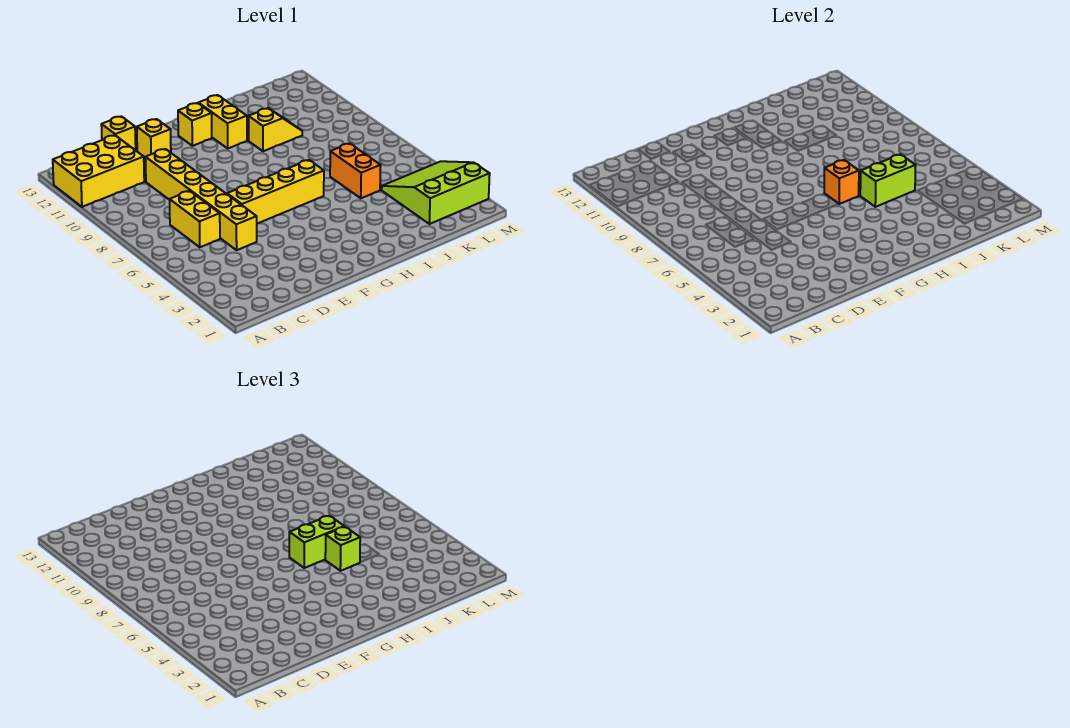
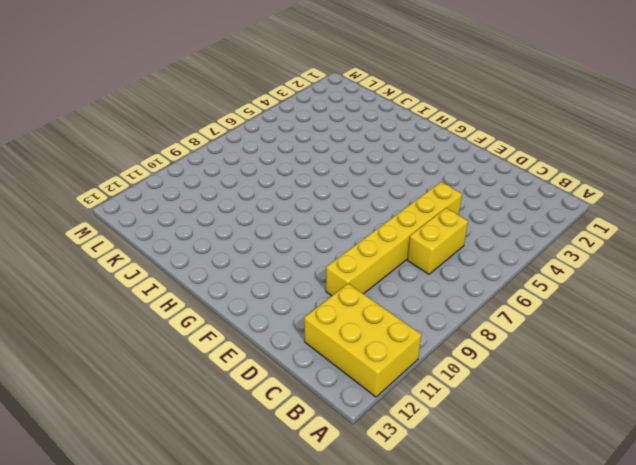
none -> yellow brick D13 level 1
none -> yellow brick E6:H6 level 1
none -> yellow brick E12 level 1

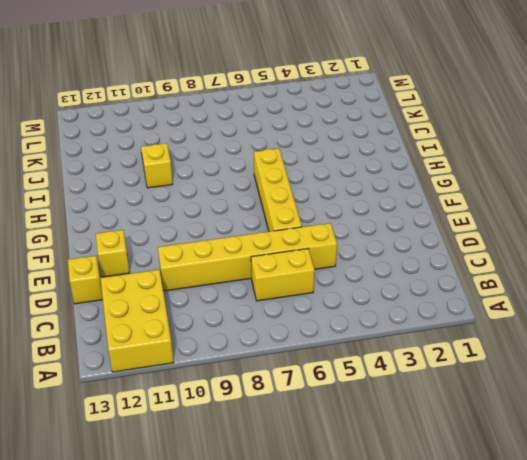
none -> yellow brick G12 level 1
none -> yellow brick H11:H12 level 1
none -> orange brick J5:J6 level 1

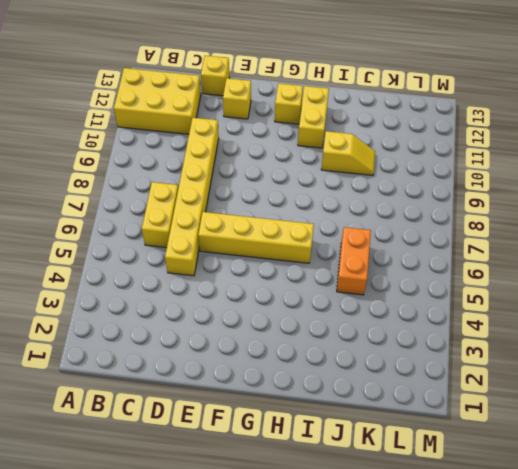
none -> lime slope K2:M4 level 1 top 2
none -> orange brick H6 level 2
none -> lime brick I5:J5 level 2

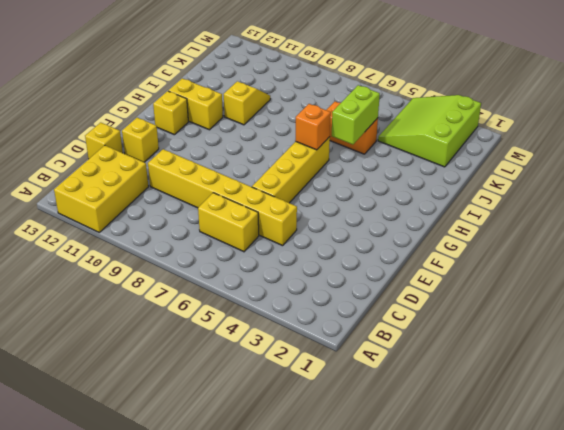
none -> lime brick H6:I6 level 3
none -> lime brick I5 level 3

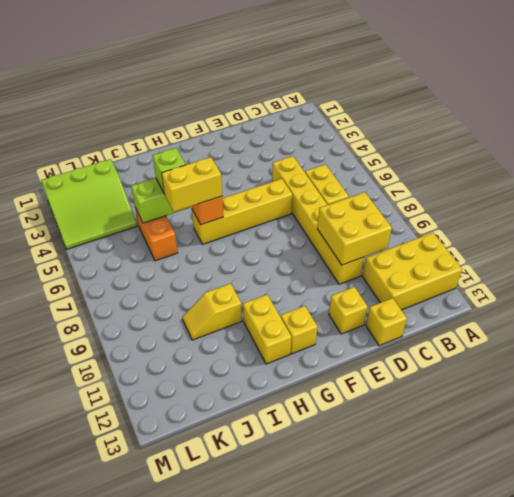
yellow brick C9:D10 level 2 -> none
yellow brick H6:I6 level 3 -> lime brick H6:I6 level 3

